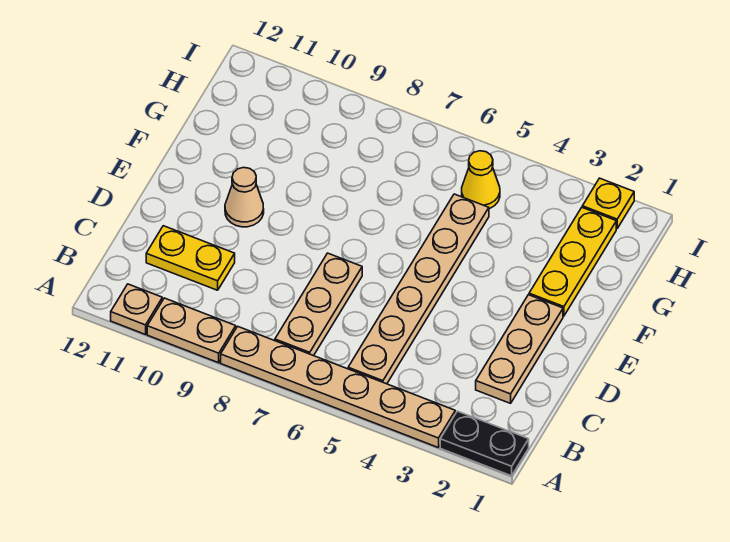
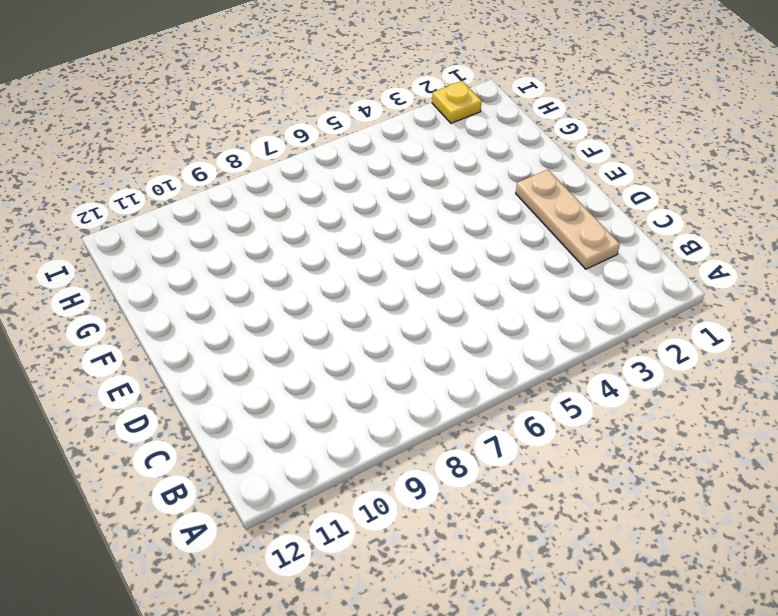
none -> black plate A1:A2 level 1
none -> tan plate A3:A8 level 1
none -> tan plate A9:A10 level 1

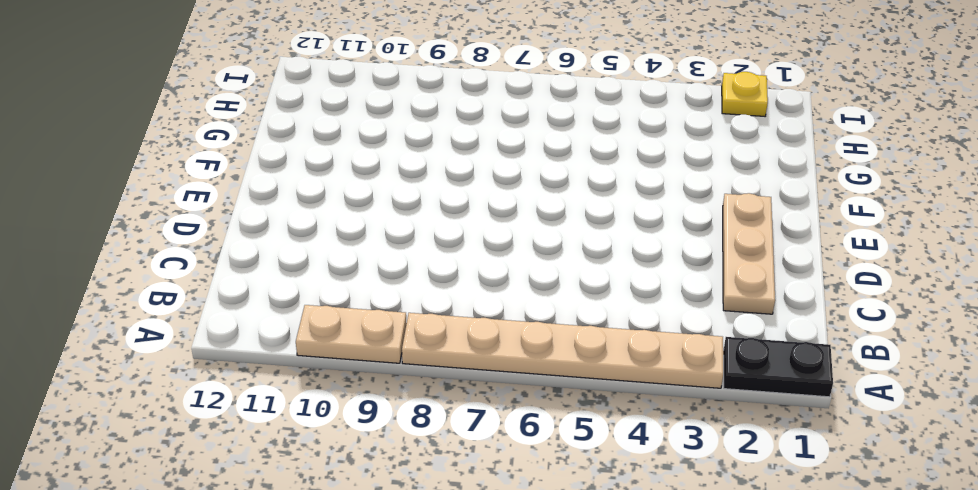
none -> tan plate A11 level 1
none -> tan plate B5:G5 level 1
none -> tan plate B7:D7 level 1

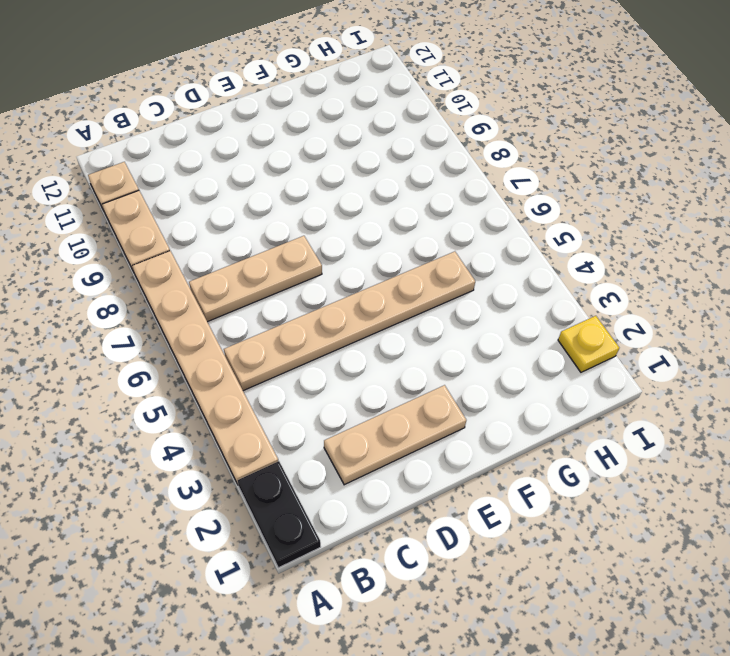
none -> yellow plate C10:C11 level 1
none -> tan cone E10 level 1
none -> yellow plate F2:H2 level 1

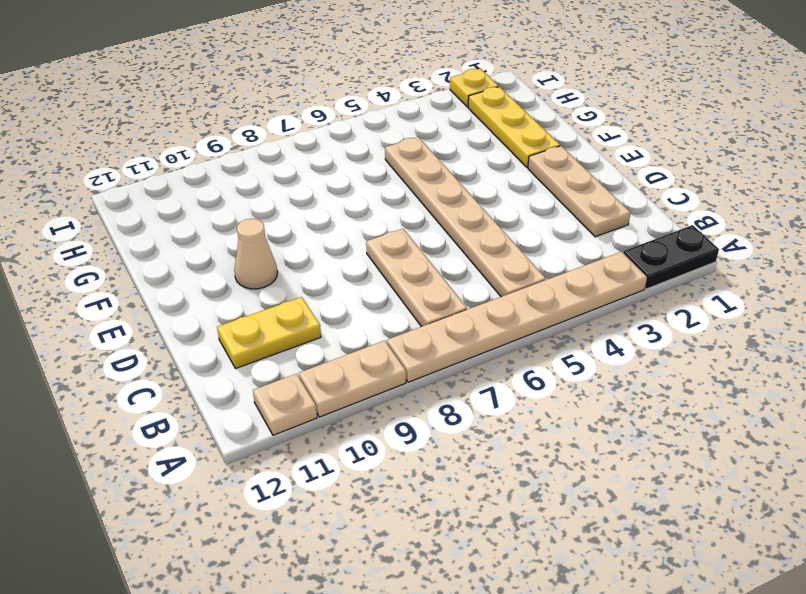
none -> yellow cone H5 level 1

